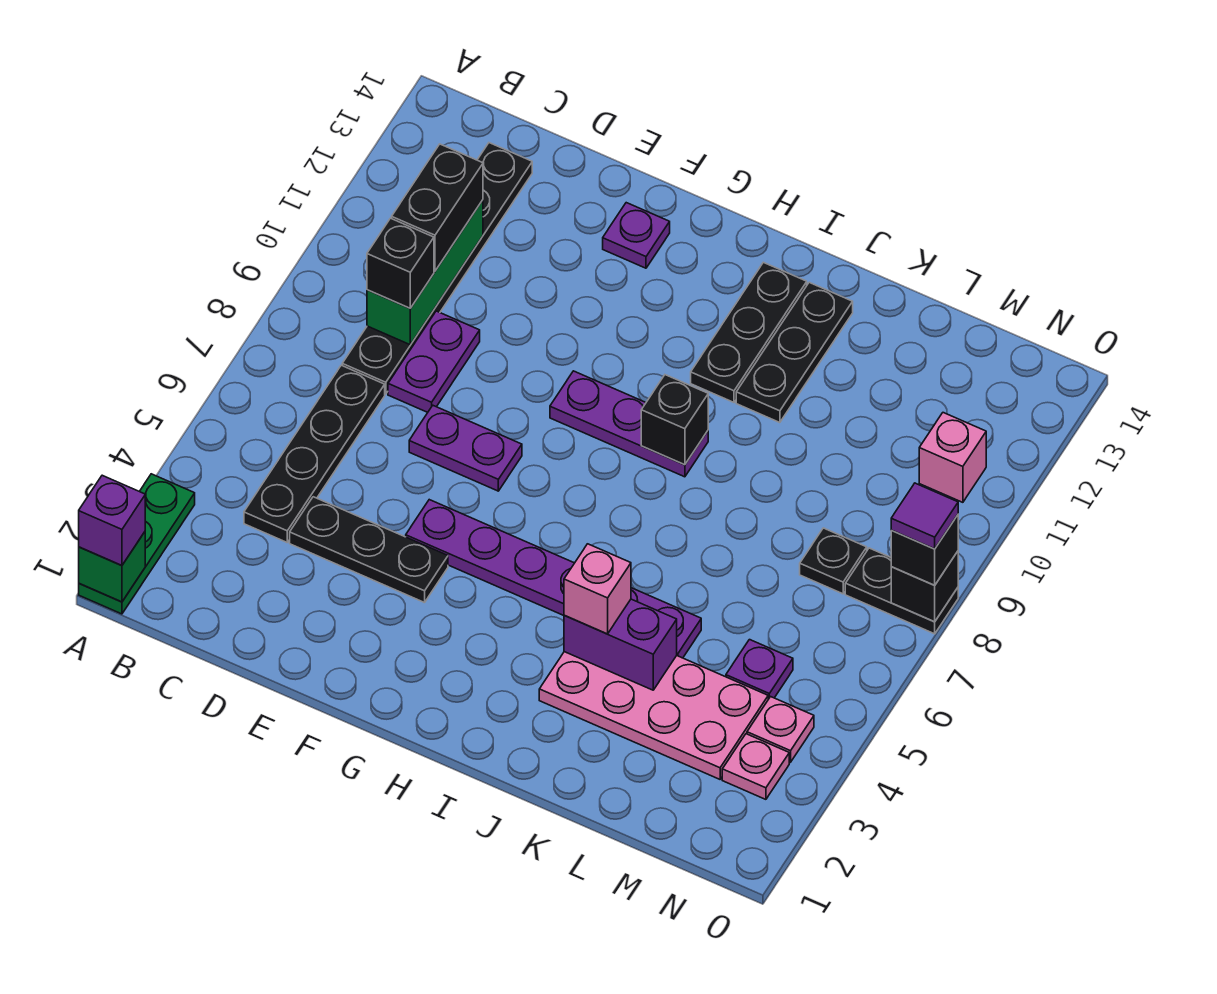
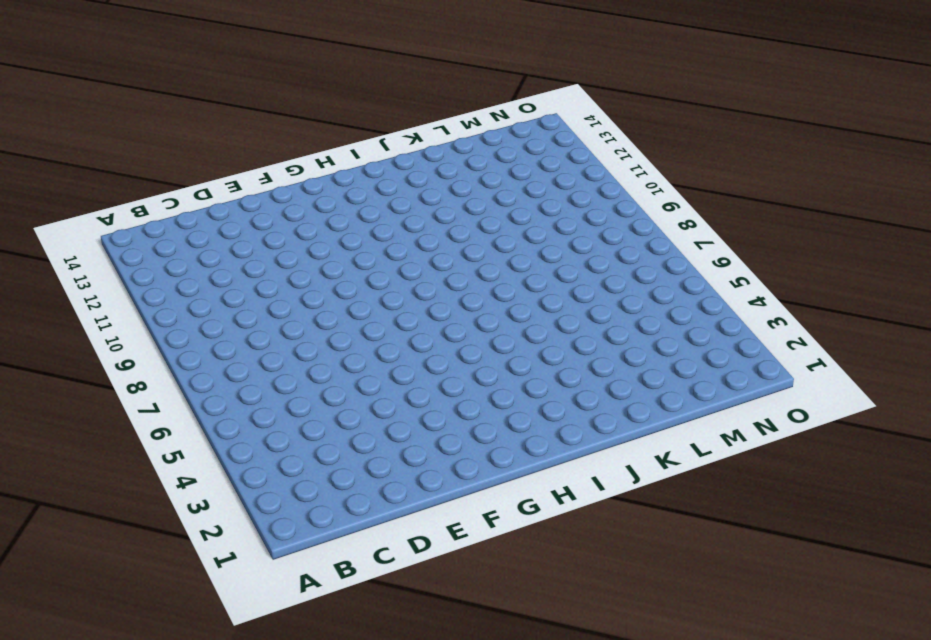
none -> green plate A1:A3 level 1
none -> black plate C4:C7 level 1
none -> black plate C8:C13 level 1

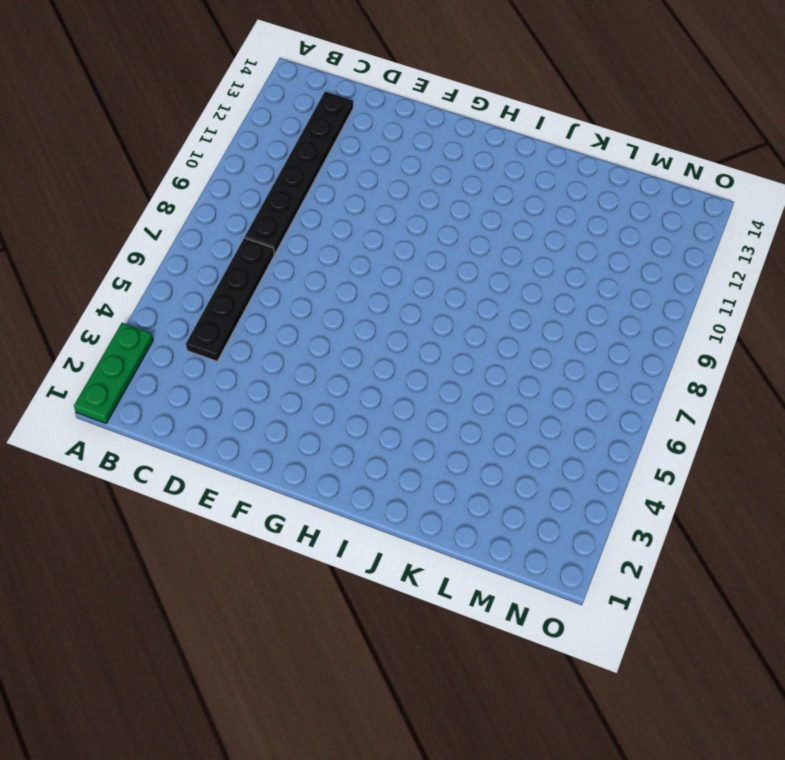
none -> black plate D4:F4 level 1
none -> purple plate D8:D9 level 1
none -> purple plate E7:F7 level 1

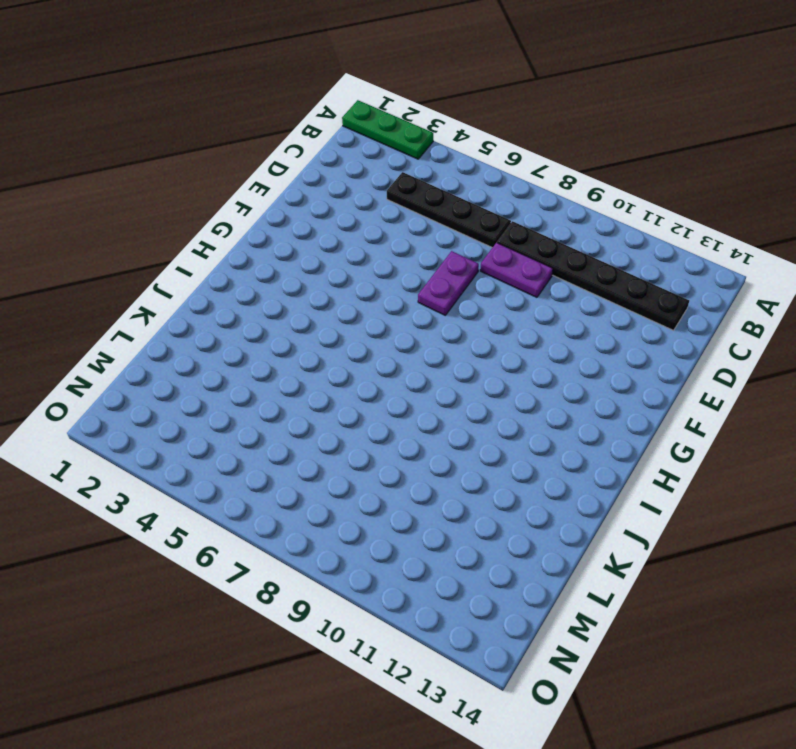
none -> black plate D4:F4 level 1
none -> purple plate F5:K5 level 1
none -> purple plate F13 level 1

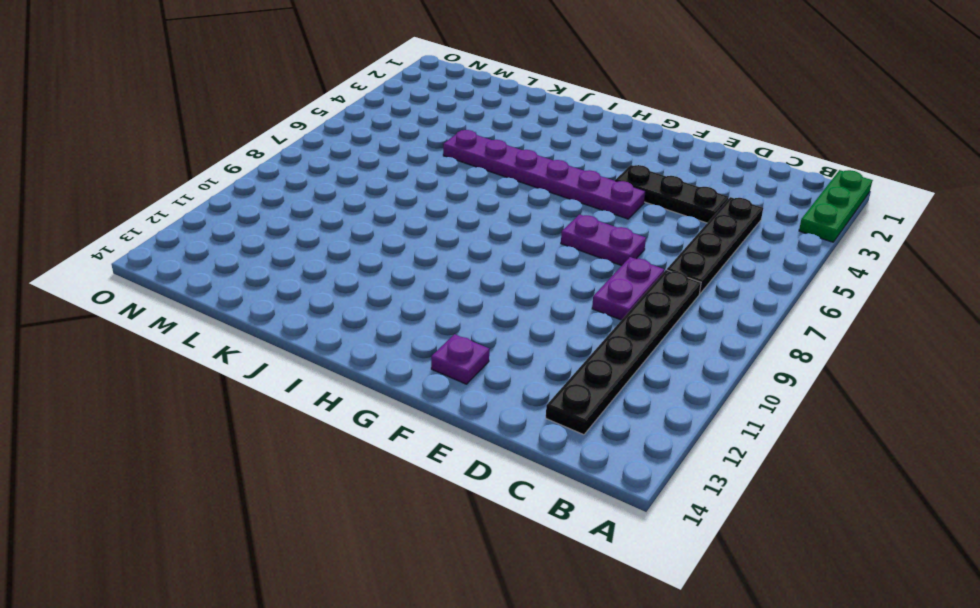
none -> purple plate G9:I9 level 1
none -> black plate I11:I13 level 1
none -> pink plate J3:M4 level 1

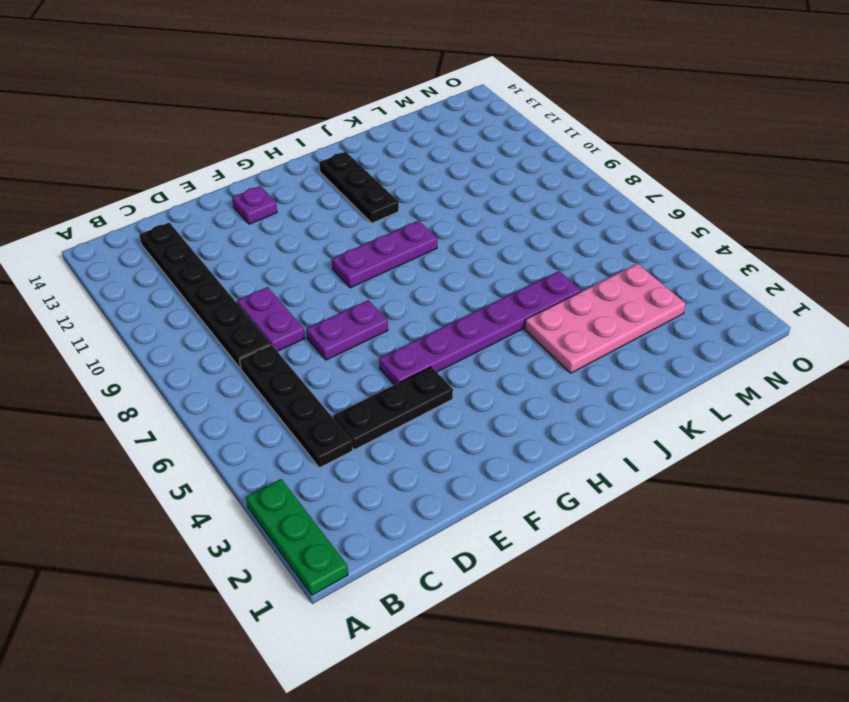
none -> black plate J11:J13 level 1
none -> purple plate M5 level 1
none -> black plate M8 level 1

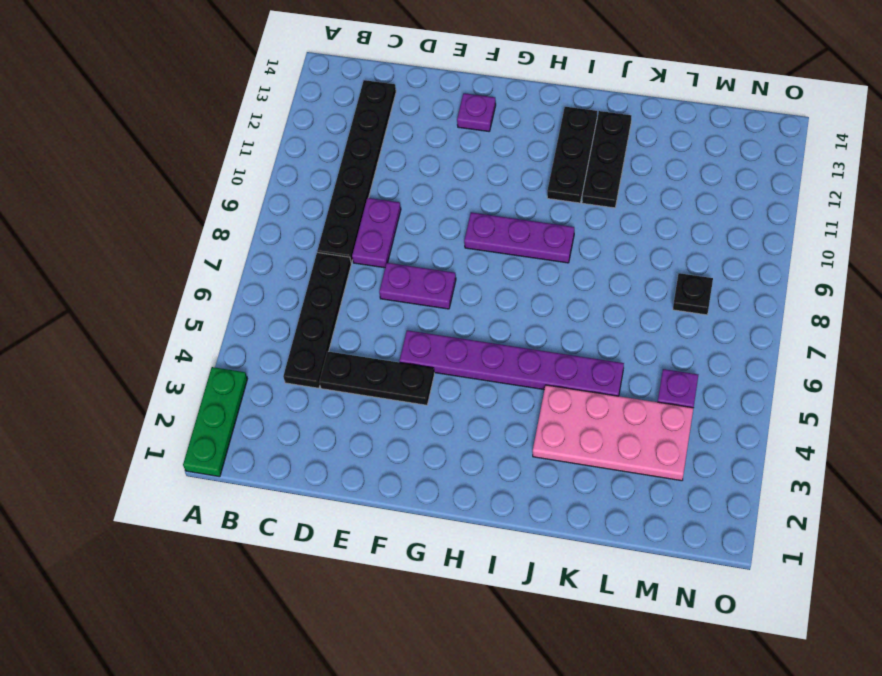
none -> pink plate N3 level 1
none -> pink plate N4 level 1
none -> black plate N8:O8 level 1

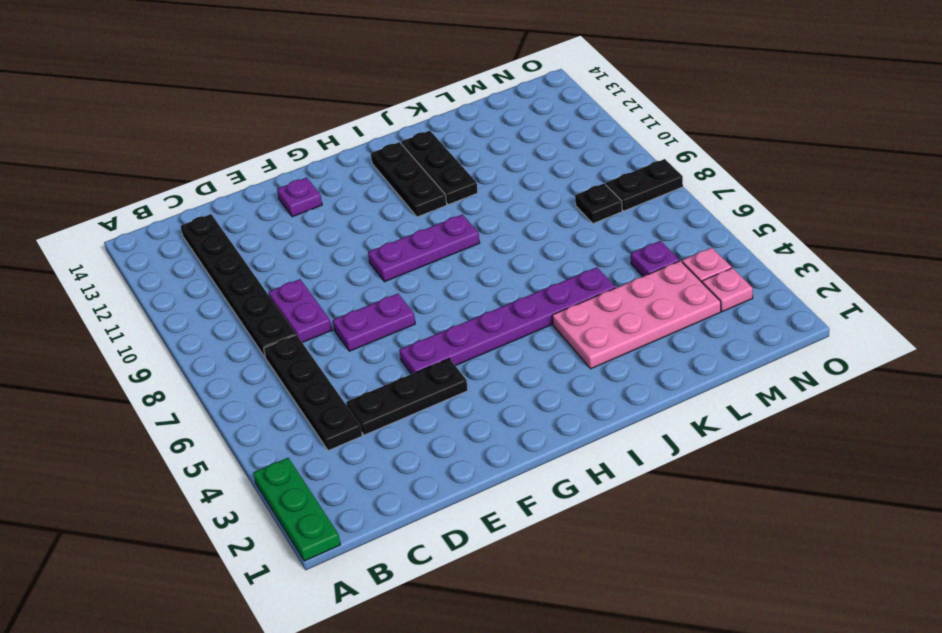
none -> pink brick N11 level 1
none -> green brick A1 level 2
none -> green brick C9:C11 level 2

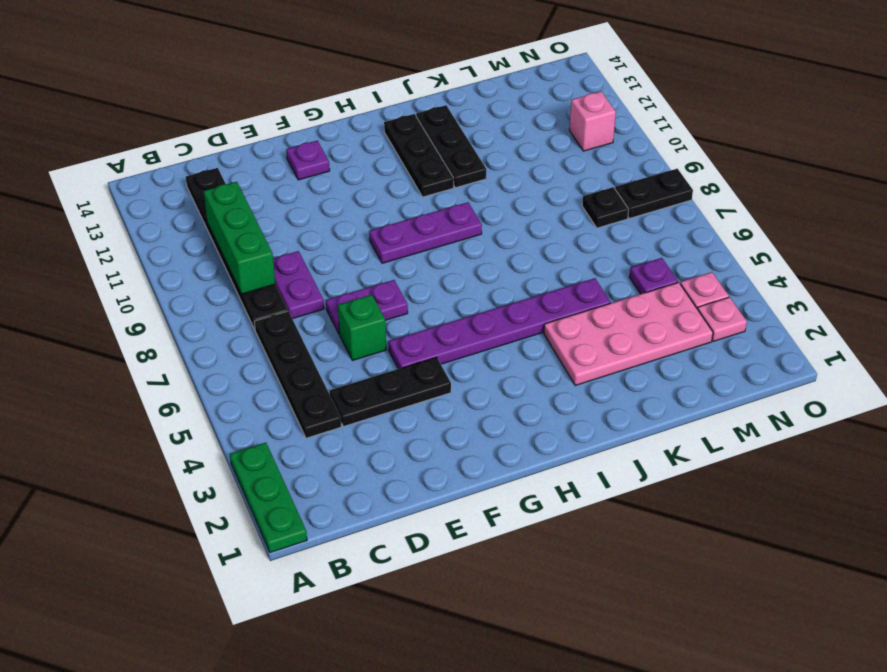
green brick E6 level 1 -> green brick A1 level 2
none -> black brick I9 level 2
none -> purple brick J4:K4 level 2
none -> black brick O8 level 2

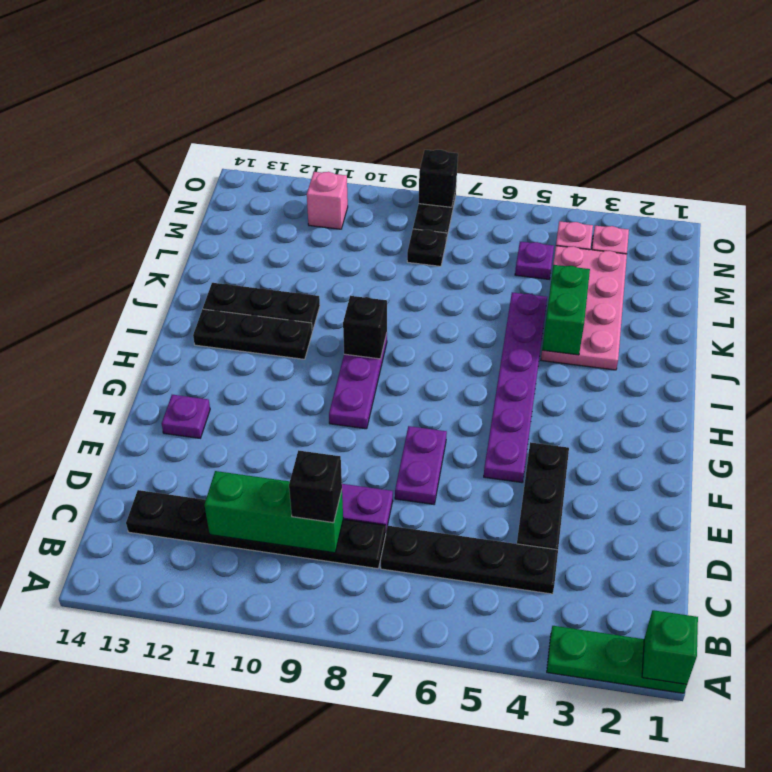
green brick J4:K4 level 2 -> purple brick J4:K4 level 2
none -> purple brick A1 level 3
none -> black brick C10:C11 level 3
none -> pink brick J4 level 3

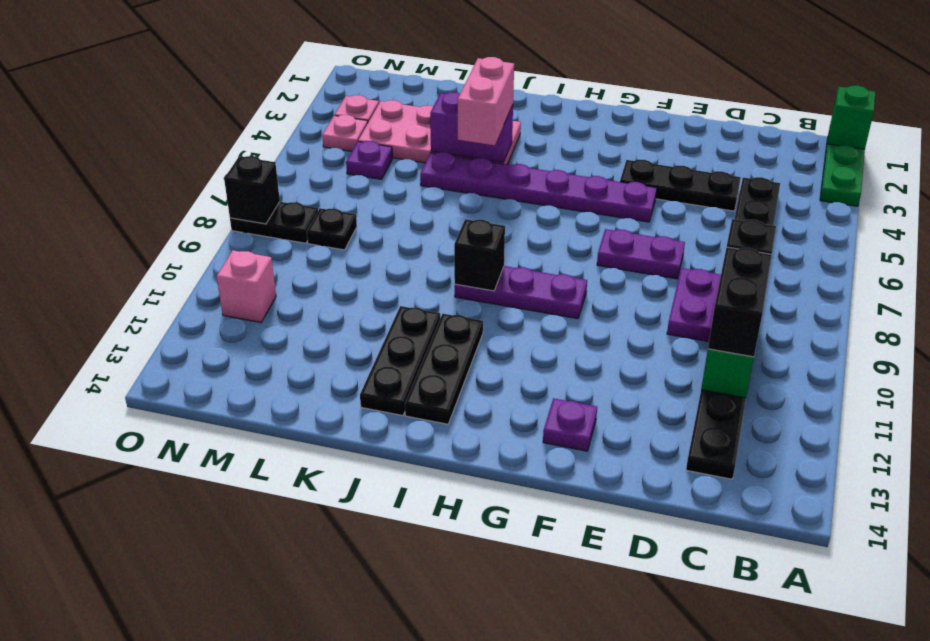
pink brick J4:J5 level 3 -> pink brick J4 level 3
none -> purple brick A1 level 3
none -> black brick O8 level 3
none -> purple tile O8 level 4

